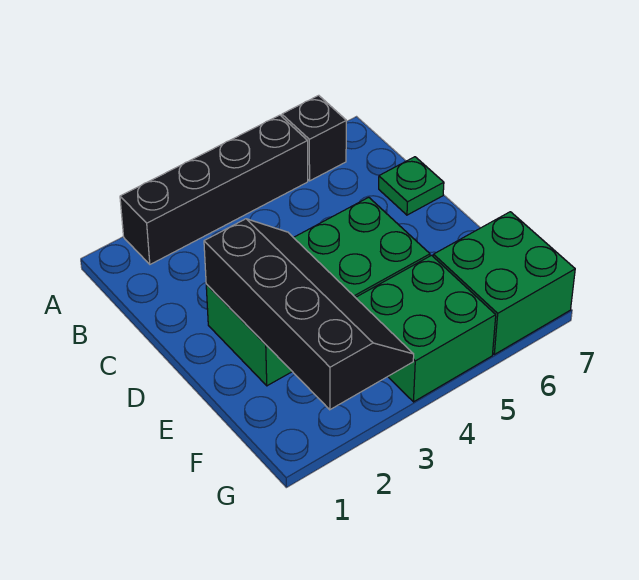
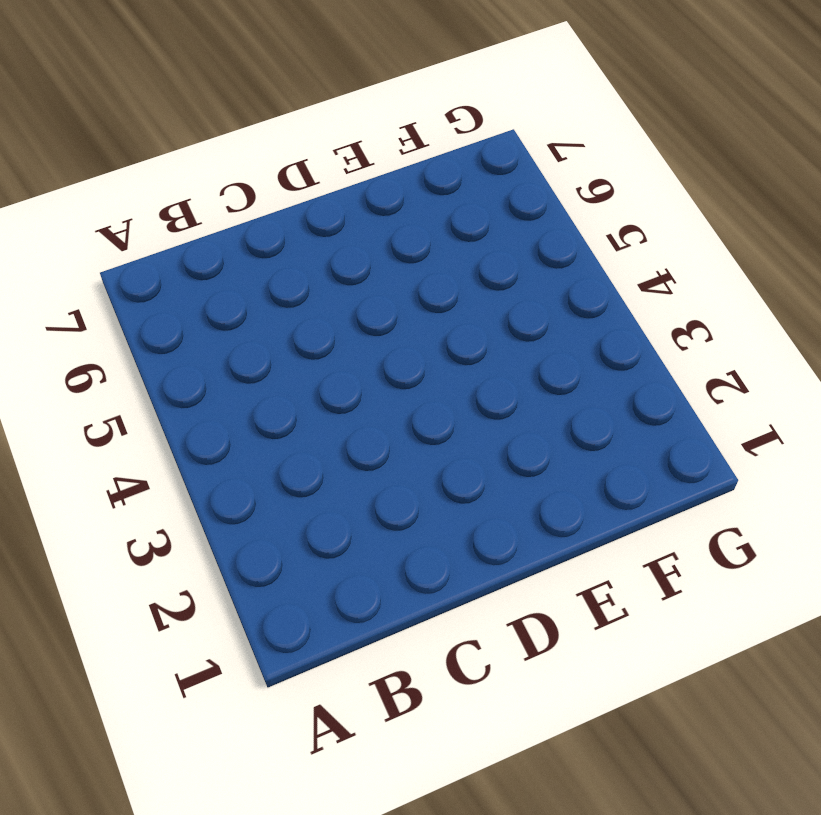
none -> black brick A2:A5 level 1
none -> black brick A6 level 1

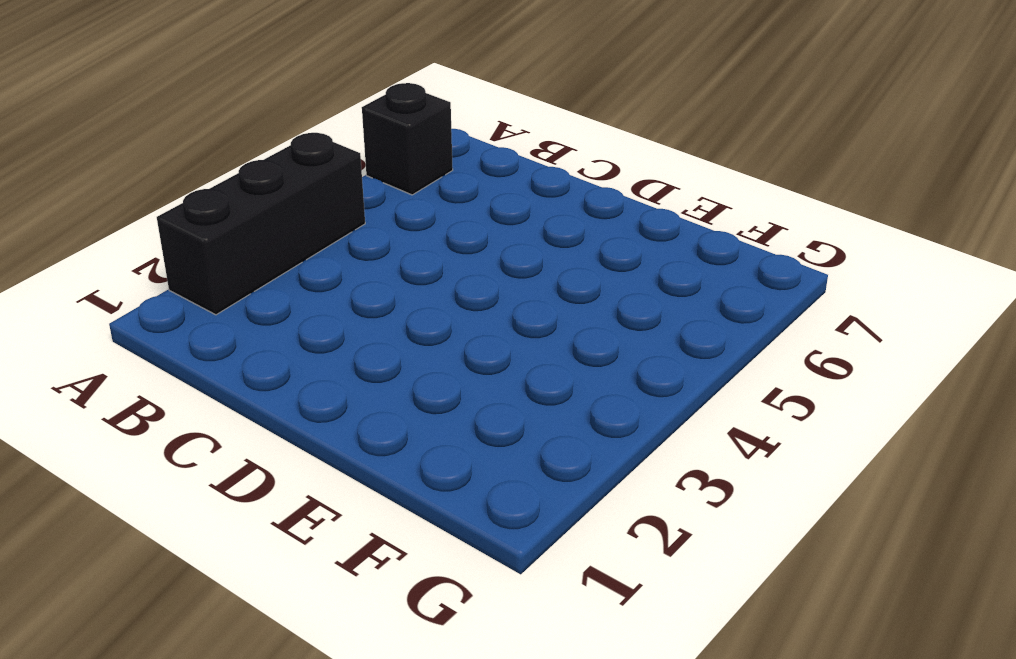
black brick A2:A4 level 1 -> black brick A2:A5 level 1
none -> green plate C7 level 1
none -> green brick D2:E5 level 1

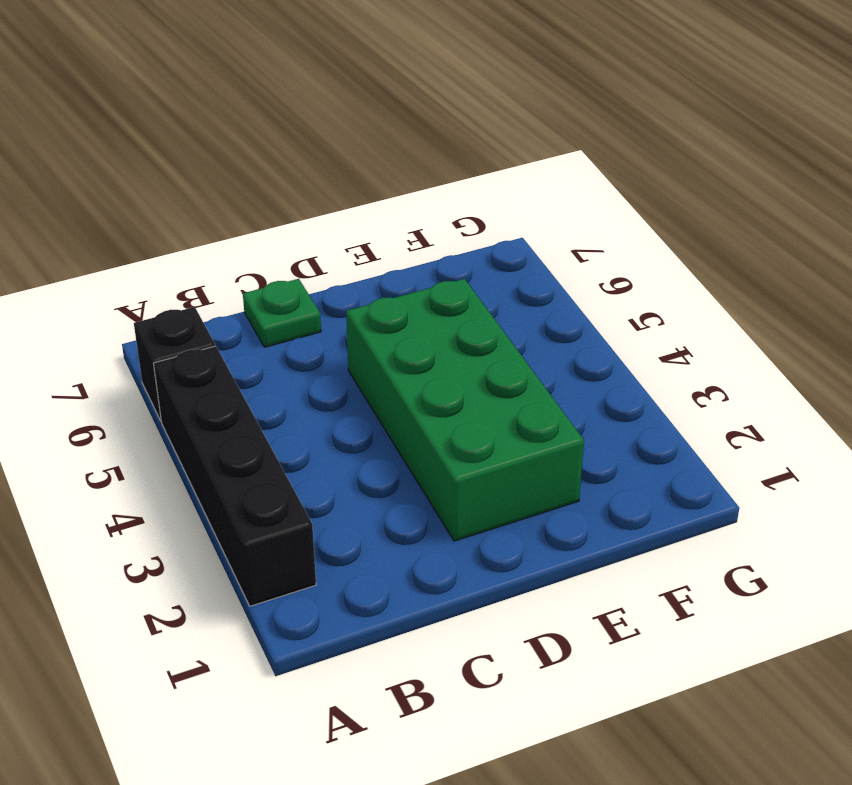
none -> green brick F4:G5 level 1
none -> green brick F6:G7 level 1

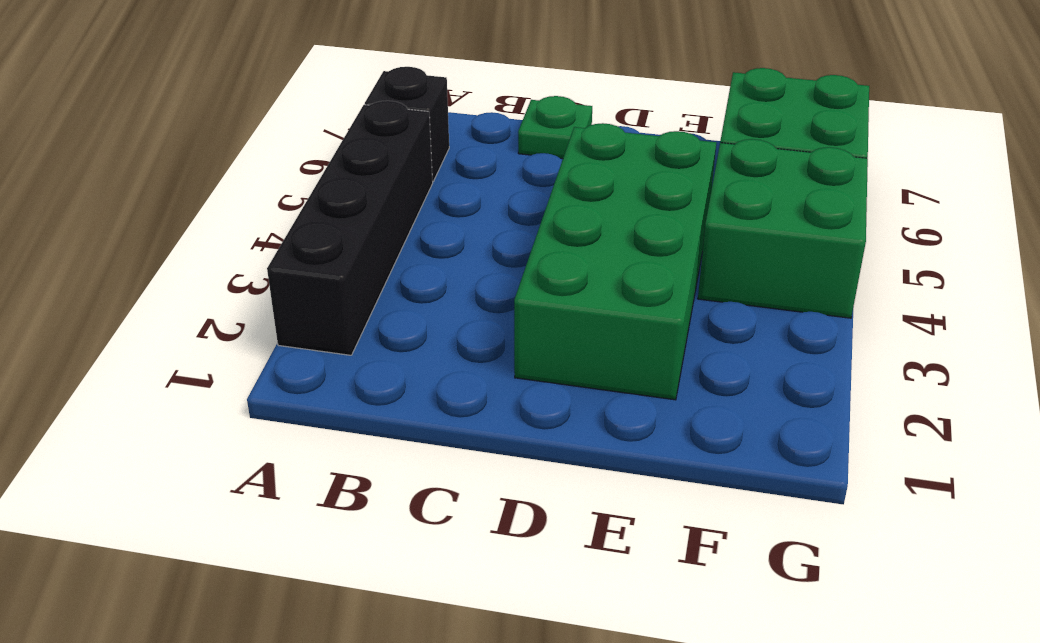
none -> black slope D2:G3 level 2 top 2

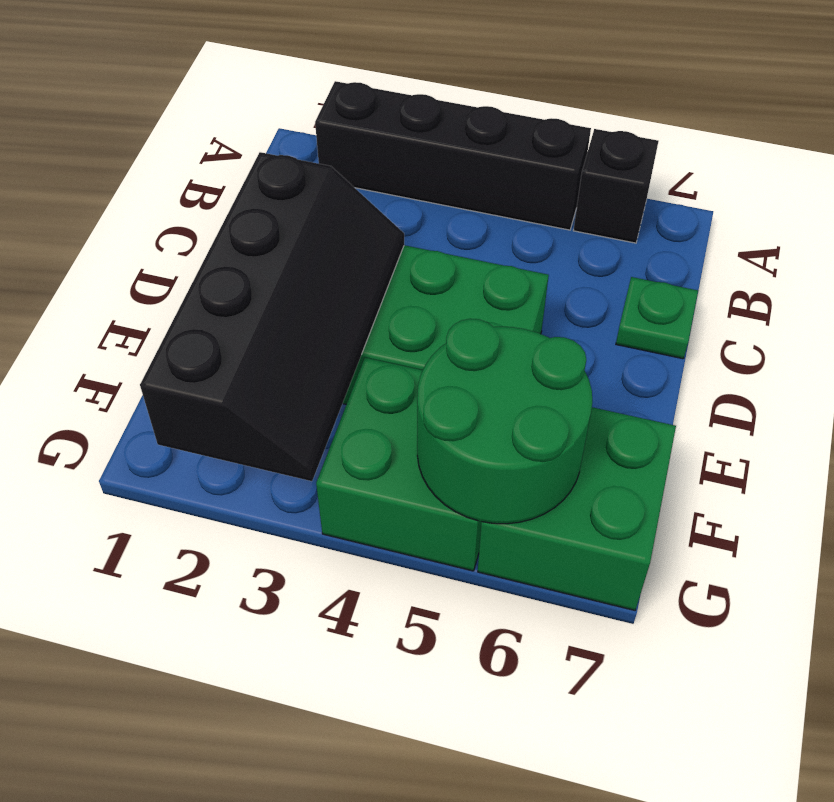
green round brick F5:G6 level 2 -> none

